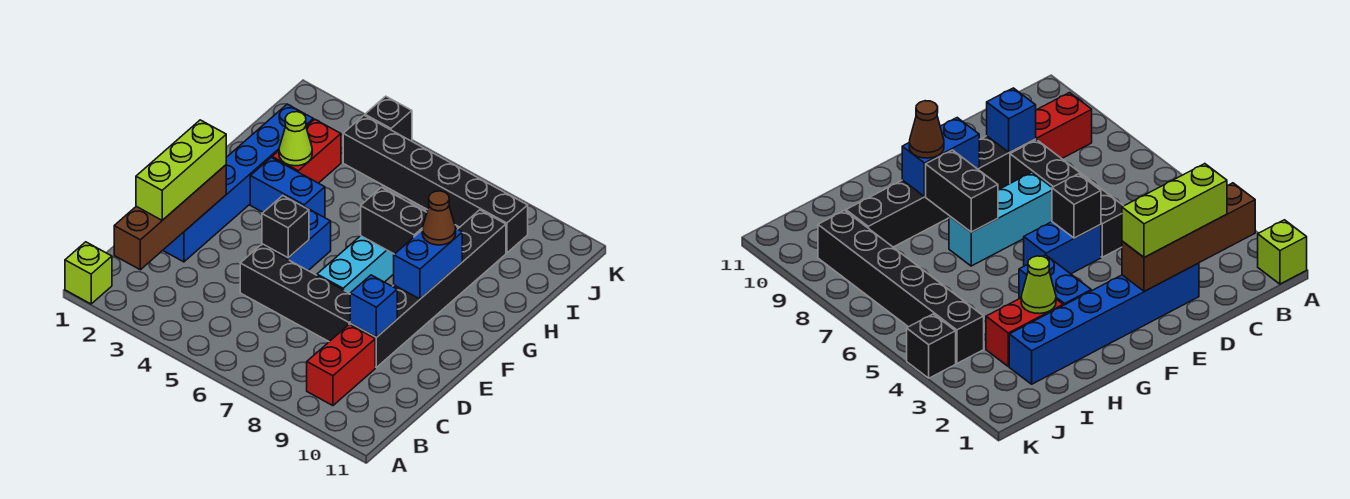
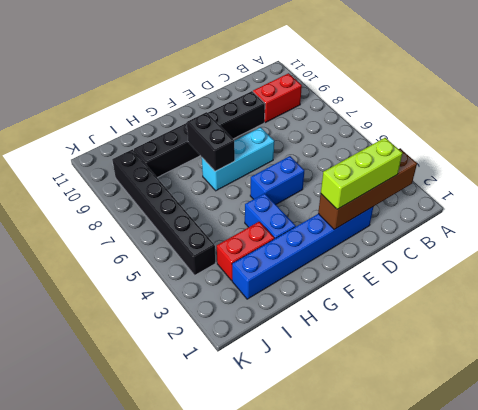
none -> lime brick A1 level 1
none -> black brick D5:D8 level 1
none -> black brick K4 level 1

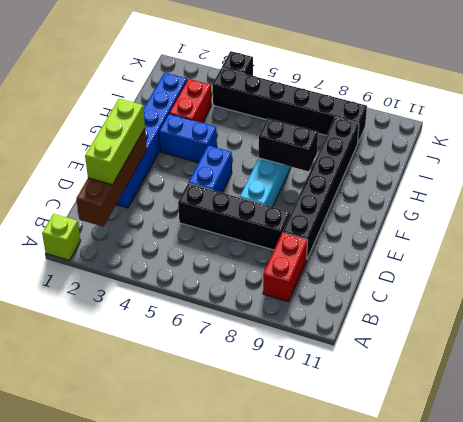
none -> blue brick D9 level 2
none -> black brick E5 level 2
none -> blue brick F9:G9 level 2

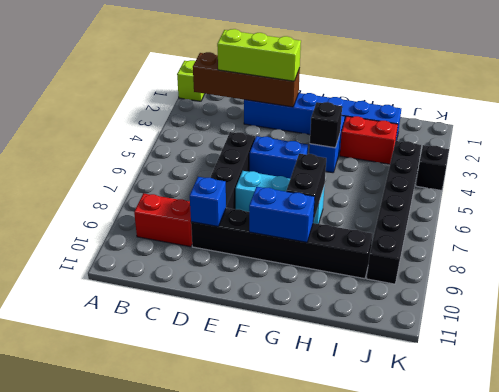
black brick G4 level 2 -> black brick E5 level 2
none -> lime cone H3 level 2
none -> brown cone G9 level 3

